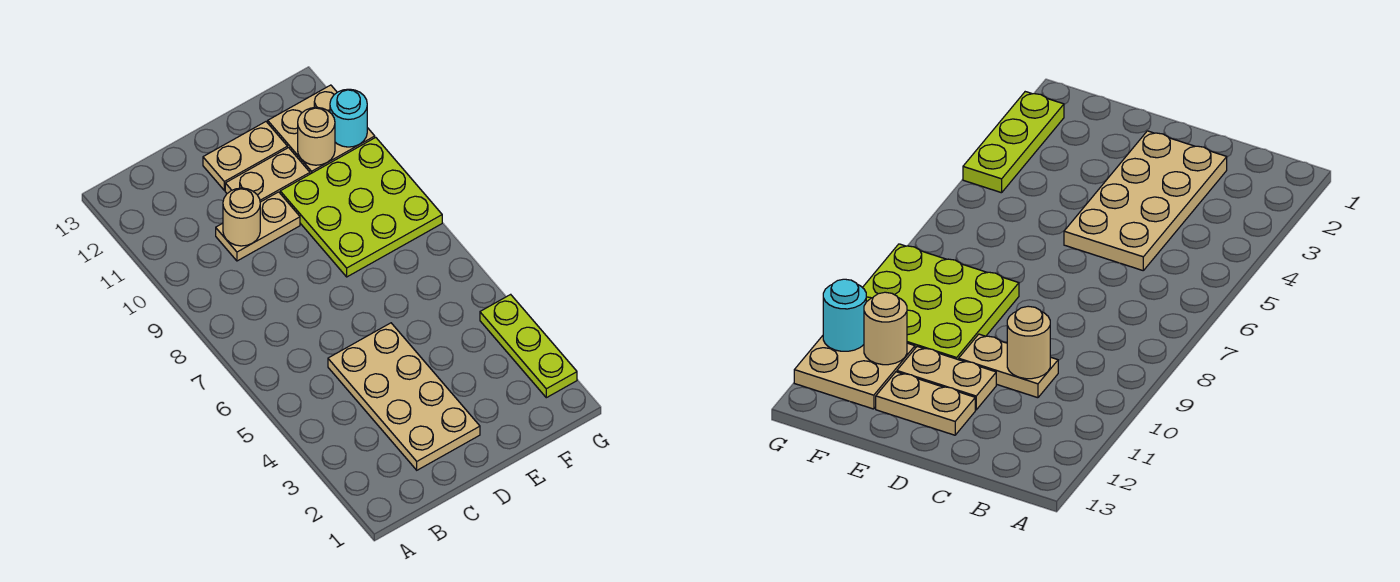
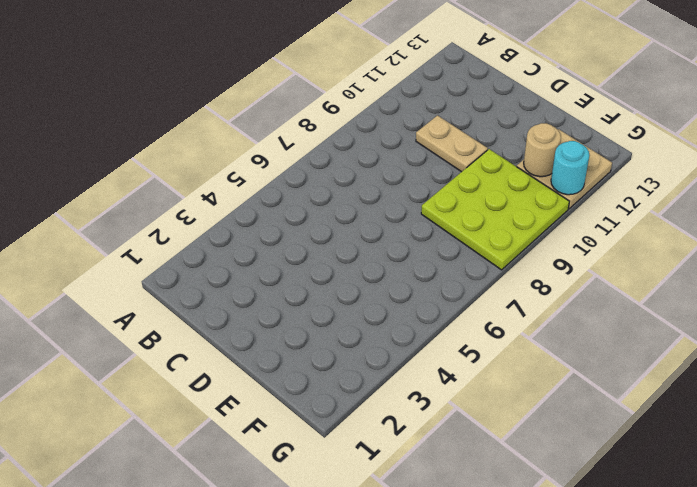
none -> tan plate C2:D5 level 1
none -> tan plate D11:E11 level 1

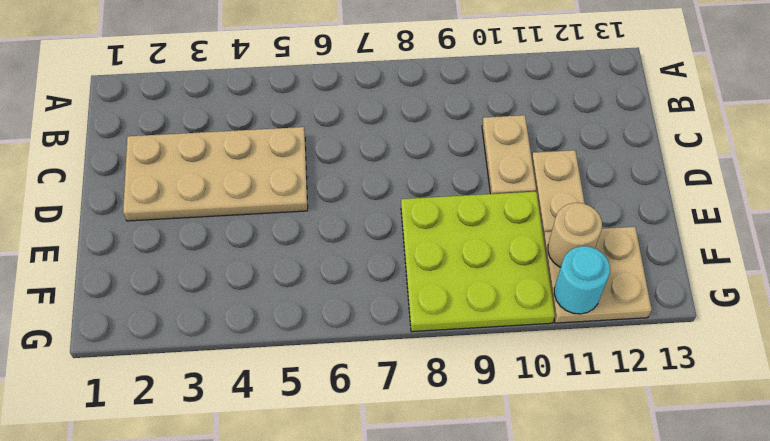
none -> tan plate D12:E12 level 1
none -> lime plate G2:G4 level 1

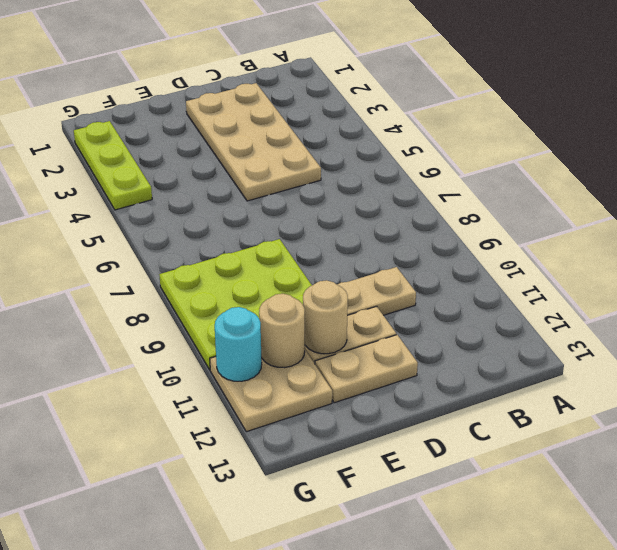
tan round brick E11 level 2 -> tan round brick C10 level 2

